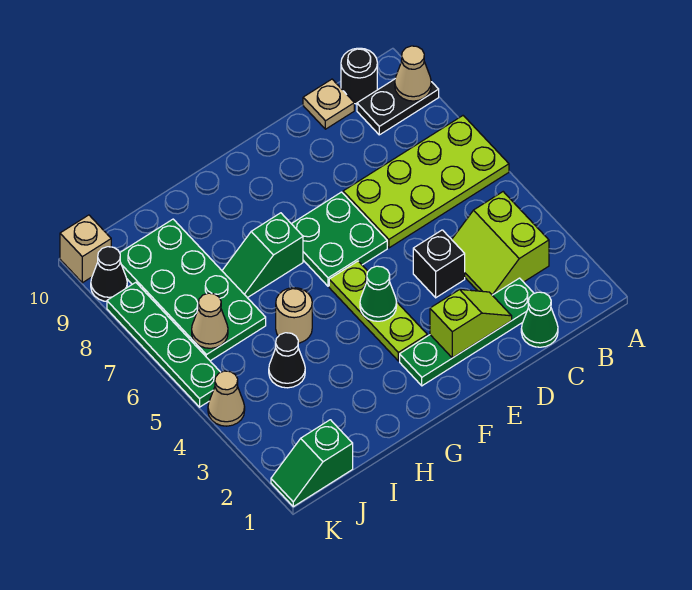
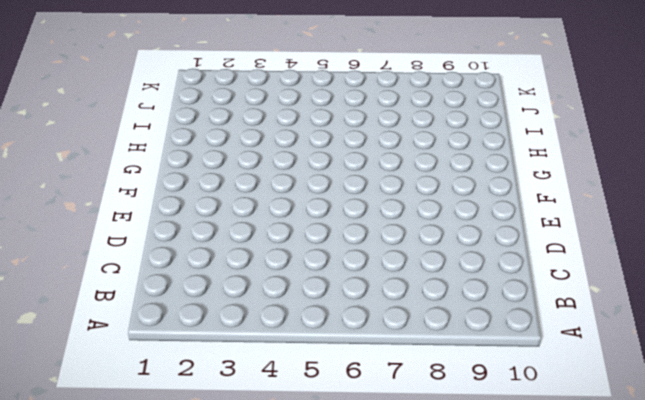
none -> lime plate A6:D7 level 1
none -> black plate A9:B9 level 1
none -> lime slope B3:C4 level 1 top B

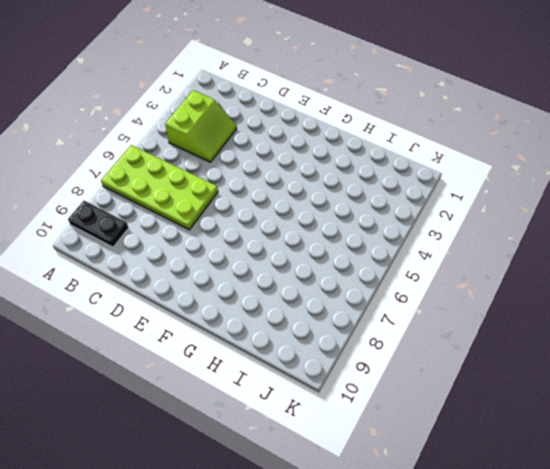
none -> black round brick B10 level 1
none -> green cone C1 level 1
none -> green plate C2:F2 level 1

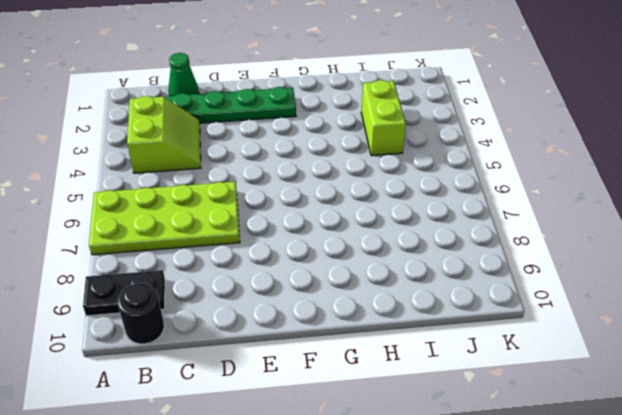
lime brick I3:I4 level 1 -> black cone I4 level 1
none -> tan plate C10 level 1
none -> black brick D4 level 1
none -> green plate E6:F7 level 1

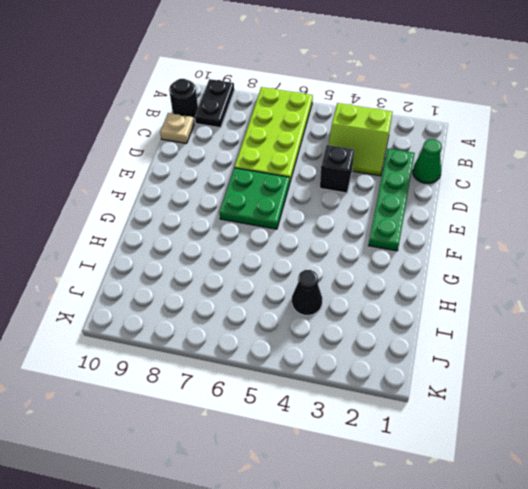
none -> lime plate F3:F5 level 1
none -> green slope G7:H7 level 1 top G
none -> tan round brick H5 level 1

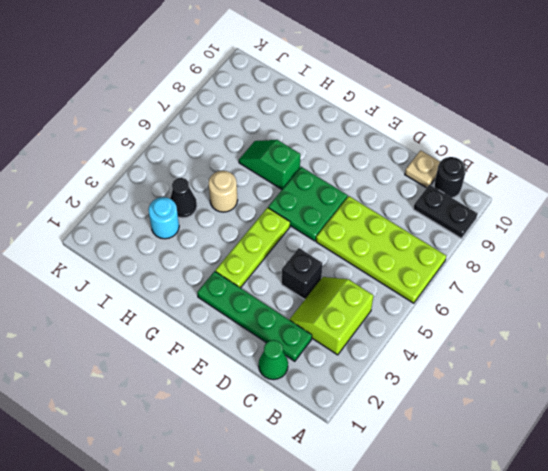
cyan round brick I3 level 1 -> none
none -> green plate I6:J9 level 1
none -> green slope J1:K1 level 1 top J
none -> tan cone K4 level 1

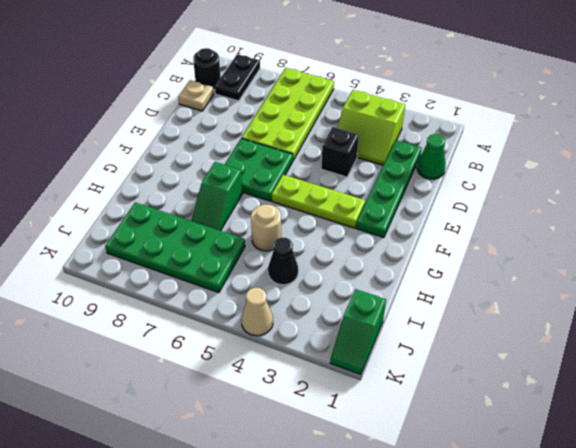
none -> green plate K5:K8 level 1
none -> black cone K9 level 1
none -> tan brick K10 level 1

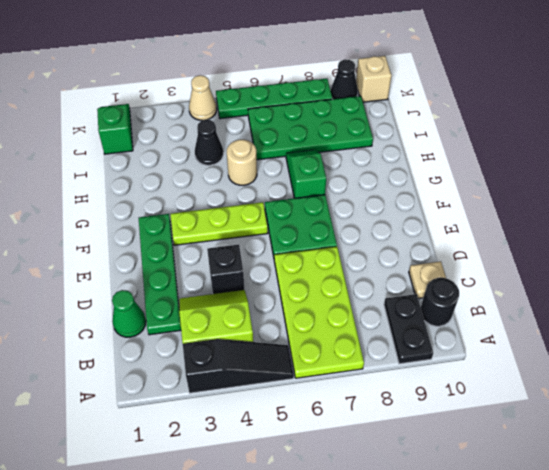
black slope A3:A5 level 1 top 3 -> none
none -> tan cone A9 level 2
none -> lime slope D2:E2 level 2 top E
none -> green cone F4 level 2

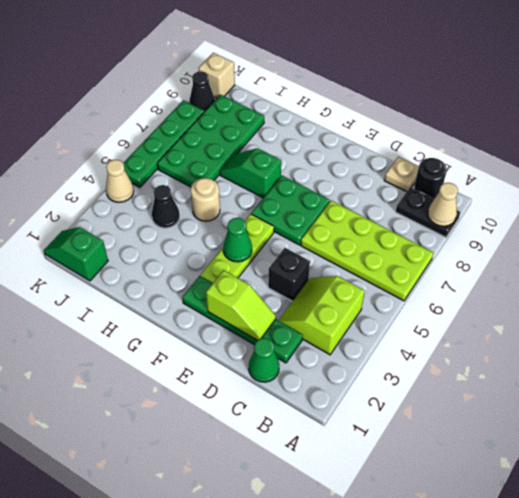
none -> tan cone J6 level 2

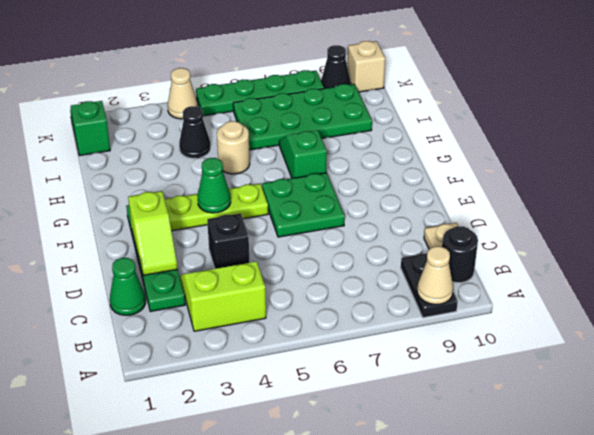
none -> lime plate A6:D7 level 1
none -> tan cone J6 level 2

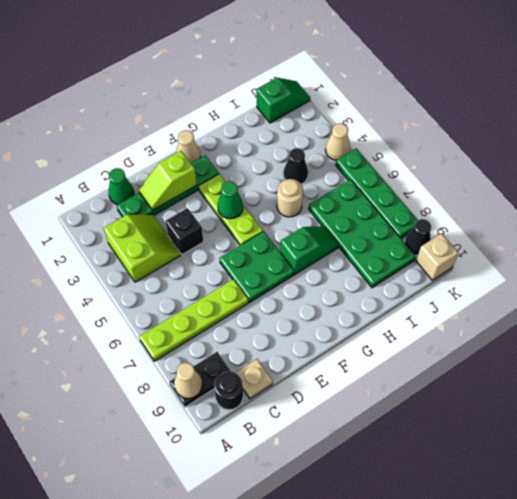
lime plate A7:D7 level 1 -> lime plate A6:D7 level 1
tan cone F1 level 1 -> tan cone J6 level 2

